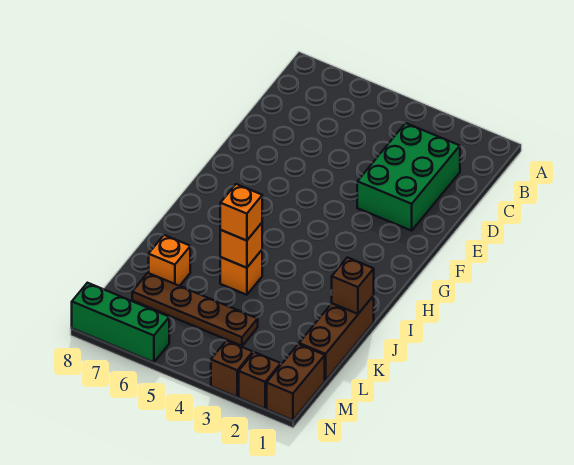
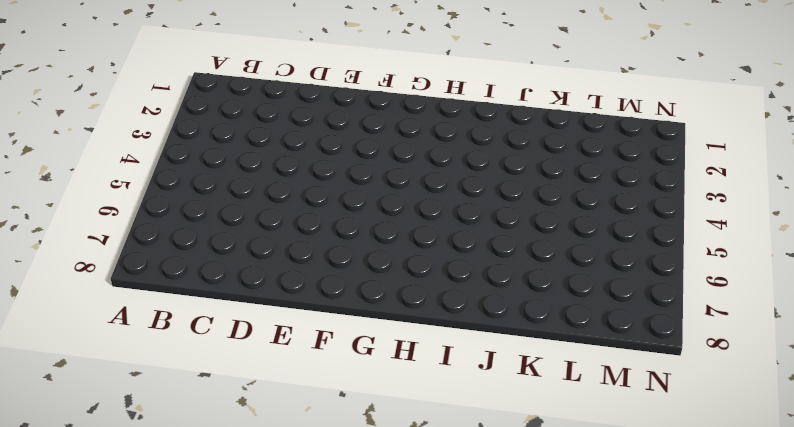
none -> green brick C2:E3 level 1
none -> brown brick J1:L1 level 1
none -> orange brick J5 level 1

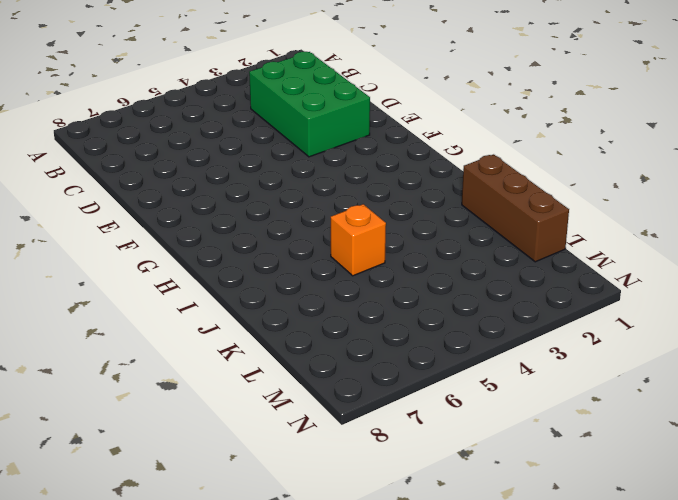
none -> orange brick K7 level 1
none -> brown plate L4:L7 level 1
none -> brown brick M1:N1 level 1

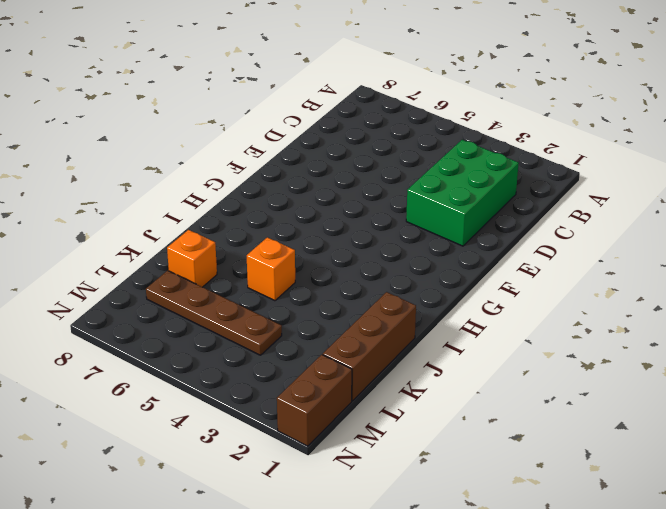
none -> brown brick N2 level 1
none -> brown brick N3 level 1
none -> green brick N6:N8 level 1

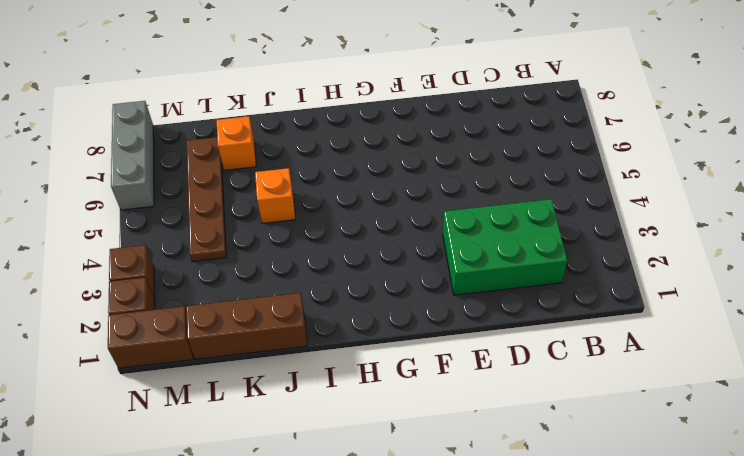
grey brick N6:N8 level 1 -> green brick N6:N8 level 1
none -> brown brick J1 level 2
none -> orange brick J5 level 2
none -> orange brick J5 level 3

